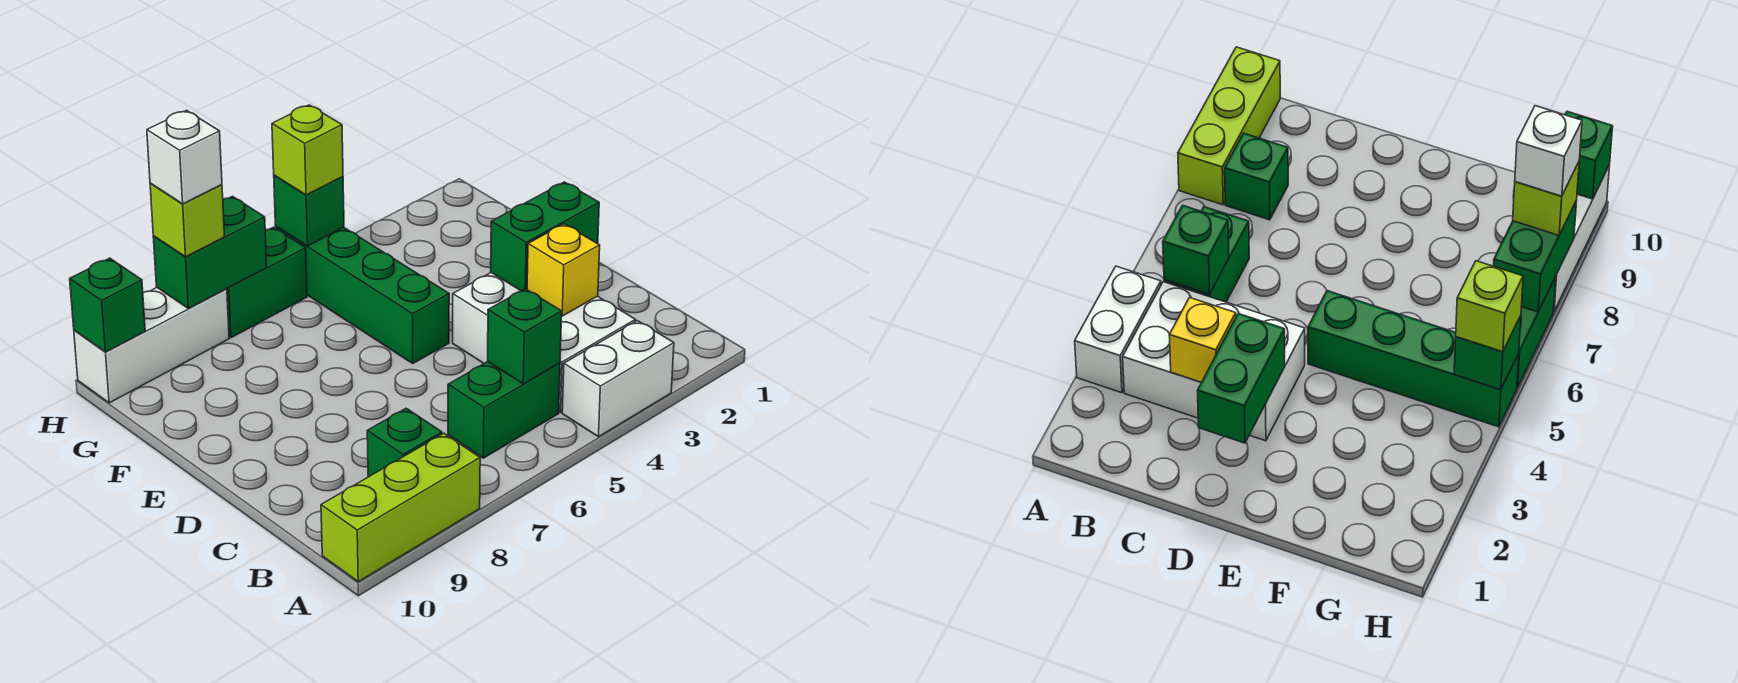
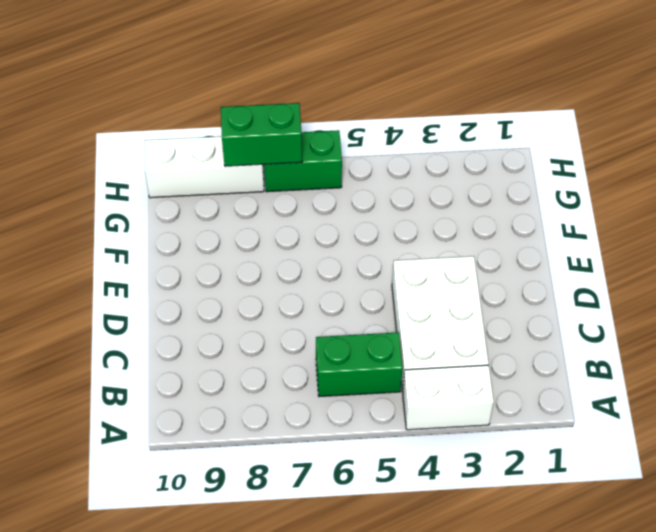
none -> lime brick A8:A10 level 1
none -> green brick B8 level 1
none -> green brick E5:H5 level 1

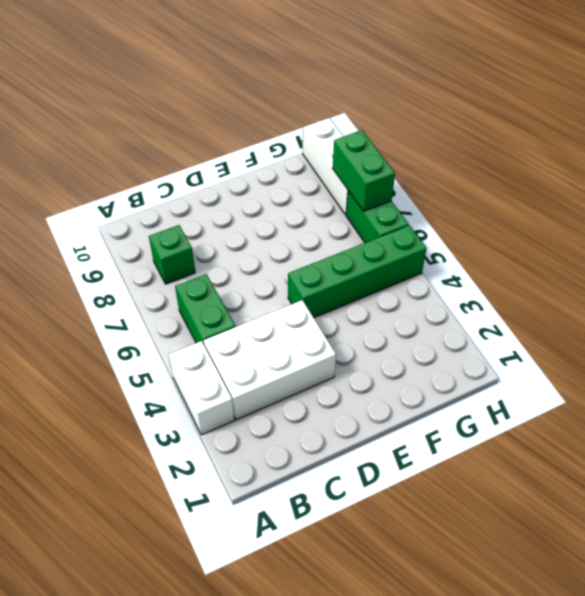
none -> lime brick A8:A10 level 1
none -> green brick B5 level 2
none -> yellow brick C3 level 2

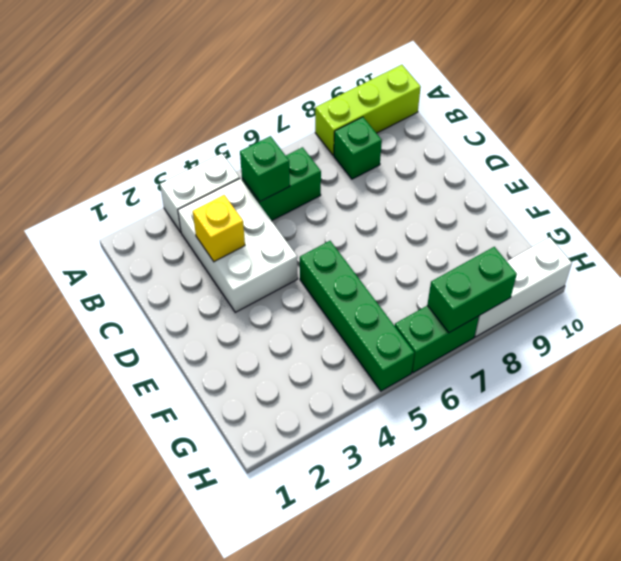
none -> green brick D2:D3 level 2
none -> green brick H5 level 2
none -> green brick H10 level 2

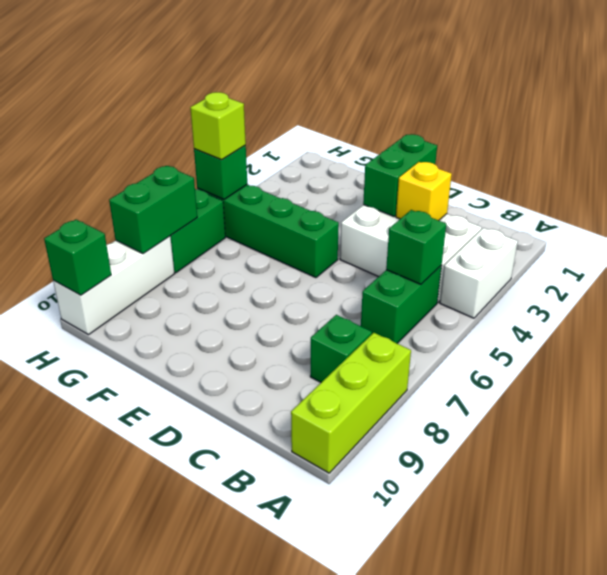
none -> lime brick H8 level 3
none -> white brick H8 level 4

